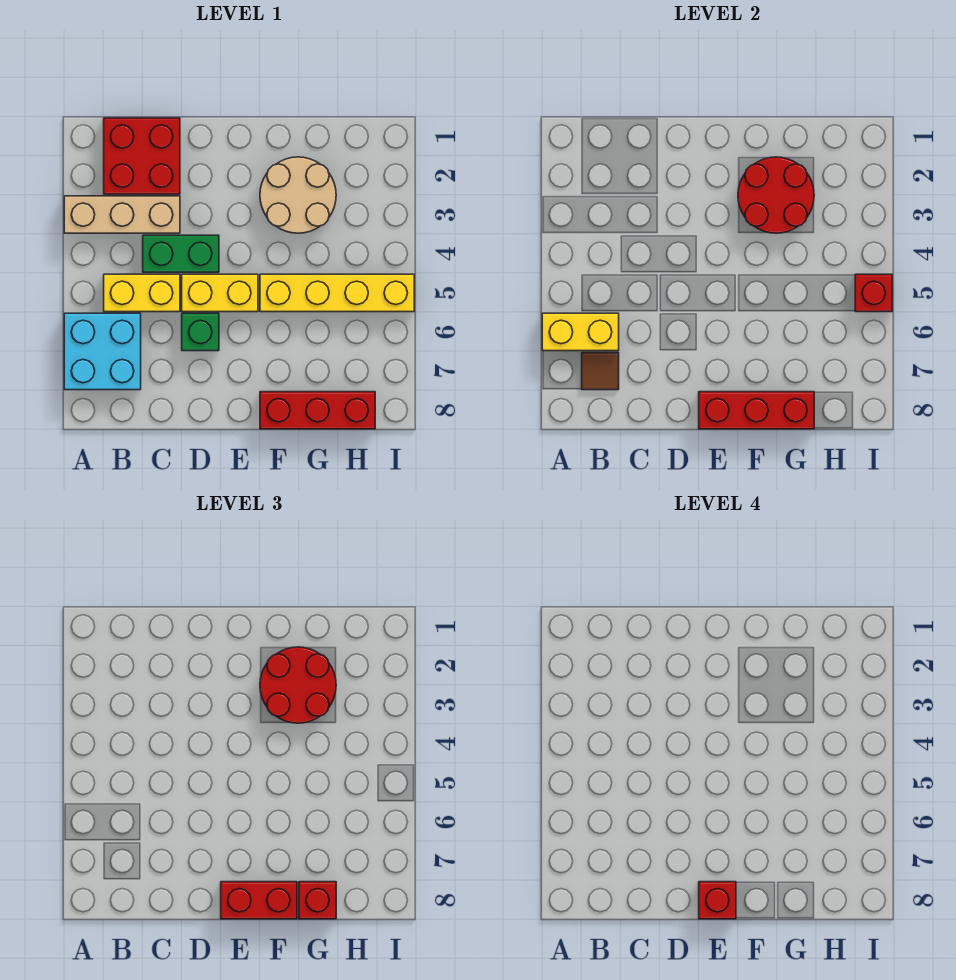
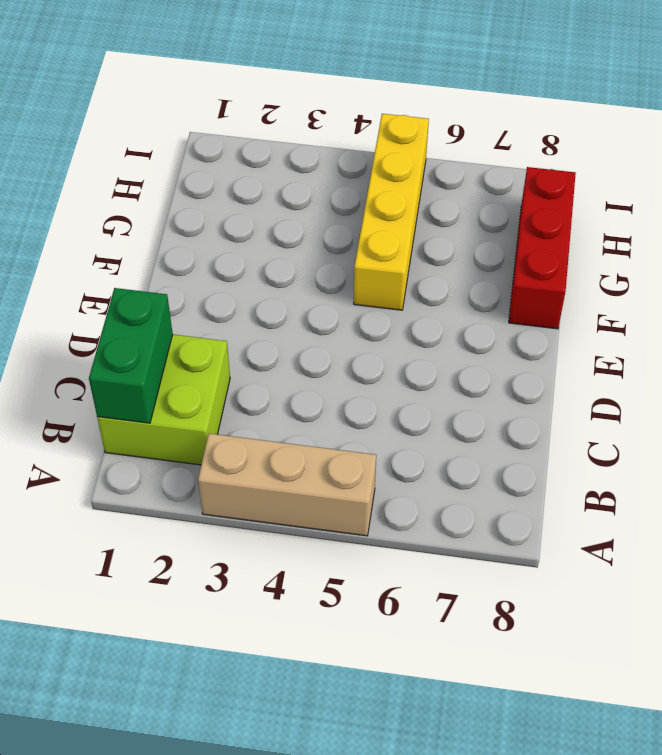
tan brick A3:A5 level 1 -> tan brick A3:C3 level 1
lime brick B1:C2 level 1 -> red brick B1:C2 level 1
green brick B1:C1 level 2 -> green brick C4:D4 level 1
none -> cyan brick A6:B7 level 1
none -> yellow brick B5:C5 level 1
none -> yellow brick D5:E5 level 1

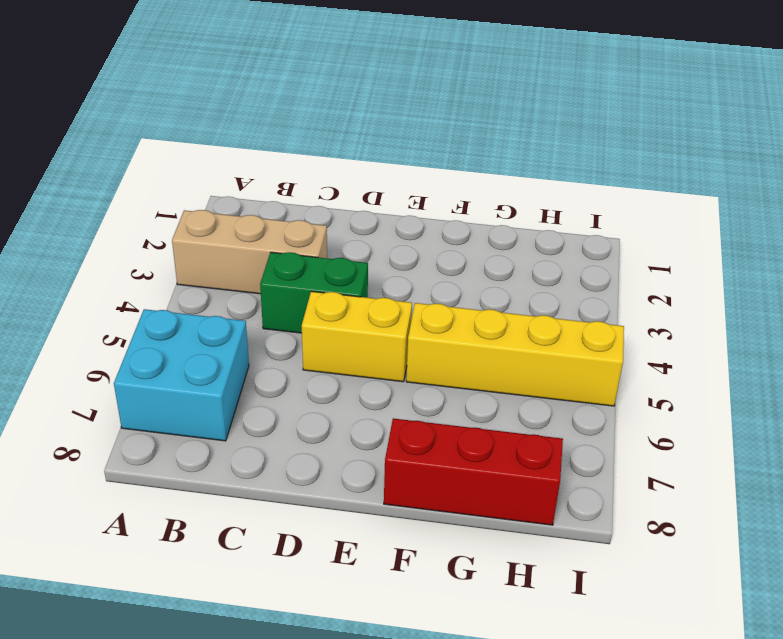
none -> red brick B1:C2 level 1
none -> yellow brick B5:C5 level 1
none -> green brick D6 level 1

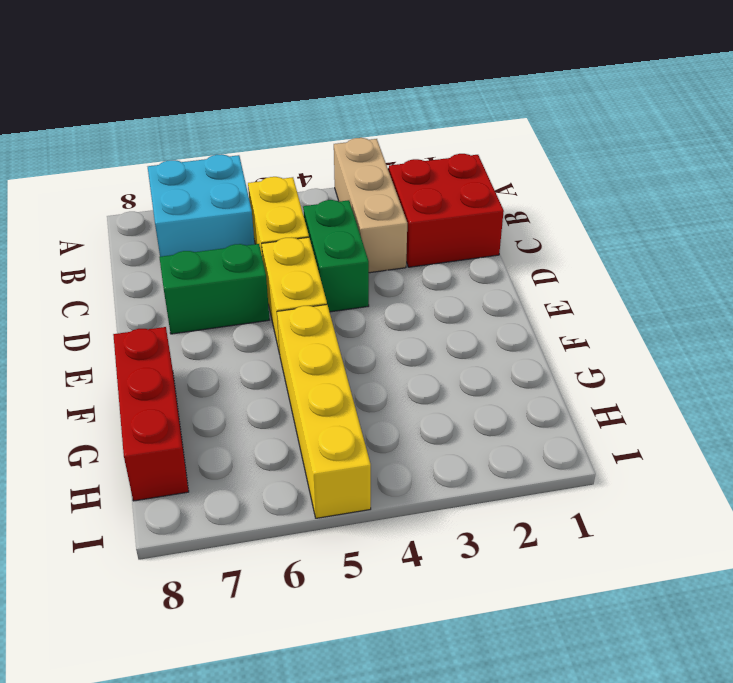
green brick D6:D7 level 1 -> green brick D6 level 1
none -> tan round brick F2:G3 level 1
none -> yellow brick A6:B6 level 2
none -> brown tile B7 level 2

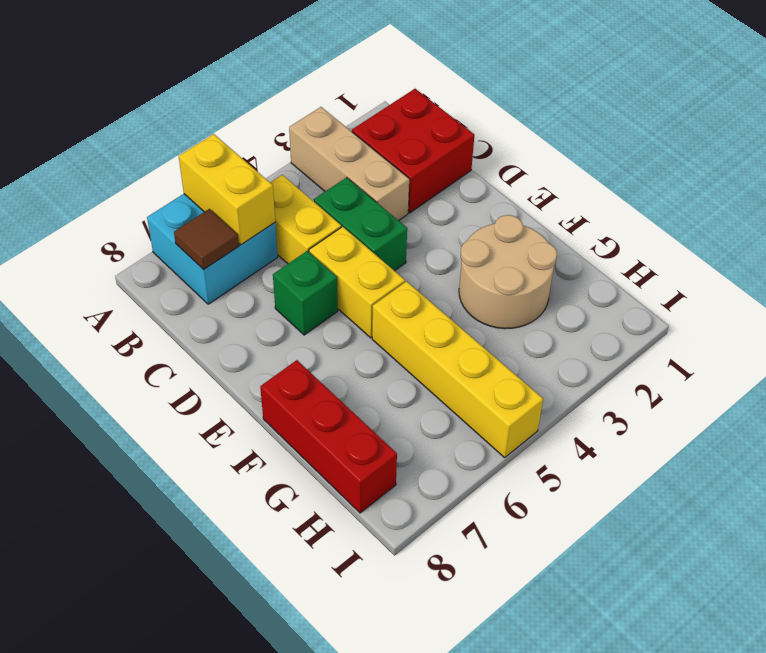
none -> red brick E8:G8 level 2
none -> red round brick F2:G3 level 2
none -> red brick I5 level 2

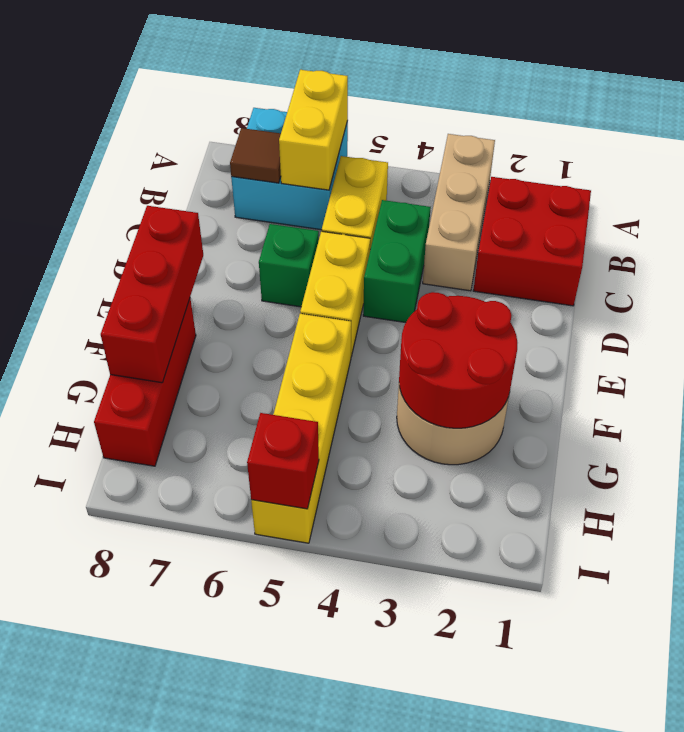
none -> red brick E8:F8 level 3
none -> red round brick F2:G3 level 3
none -> red brick G8 level 3

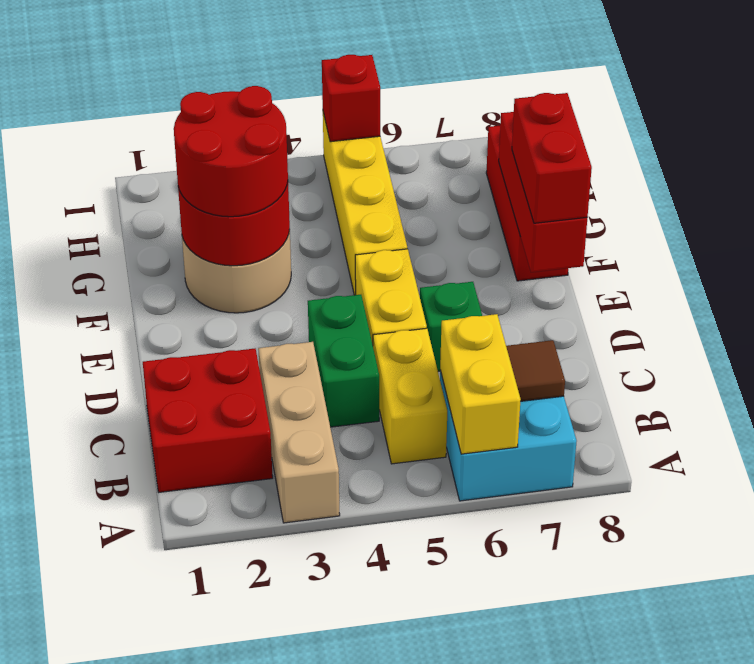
none -> red brick G8 level 3
none -> red brick E8 level 4

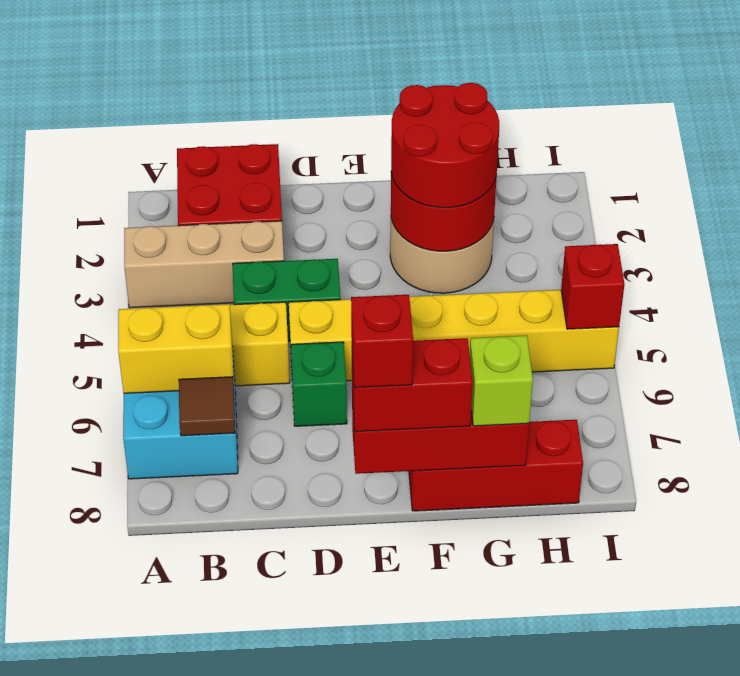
lime brick G8 level 3 -> red brick G8 level 3

